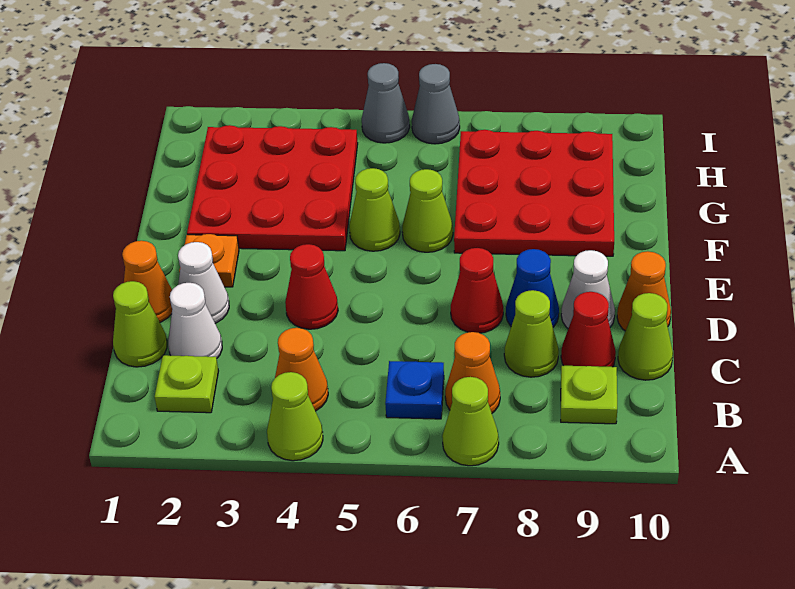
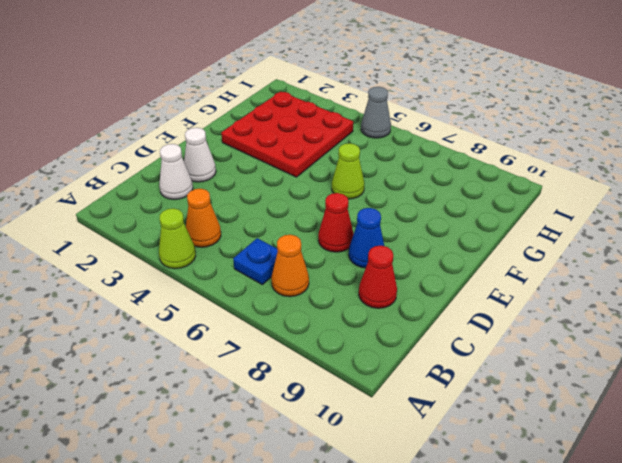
none -> lime cone A7 level 1
none -> lime plate B2 level 1
none -> lime plate B9 level 1

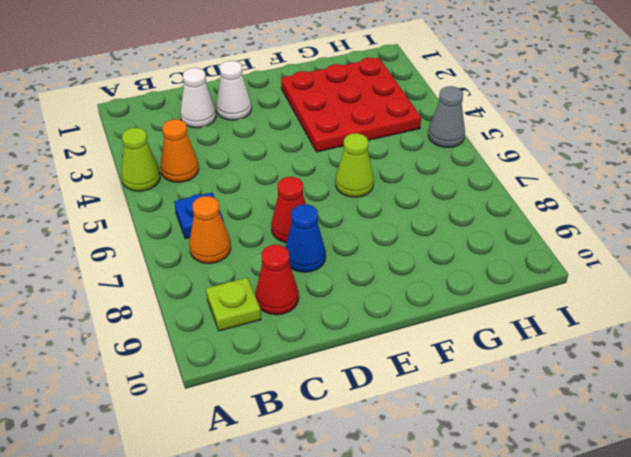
none -> lime cone A7 level 1
none -> lime plate B2 level 1
none -> lime cone C1 level 1

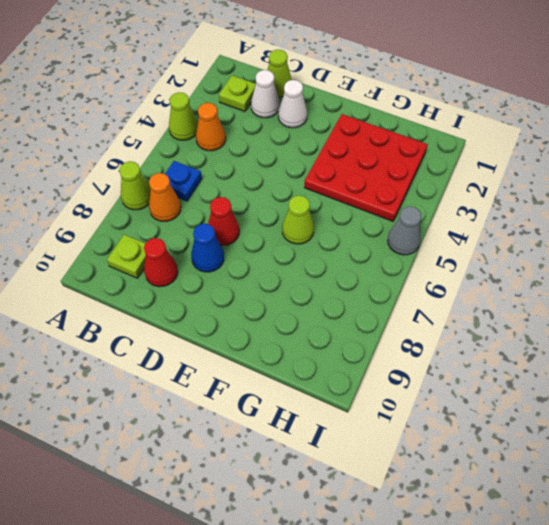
none -> lime cone C8 level 1
none -> lime cone C10 level 1
none -> orange cone D1 level 1

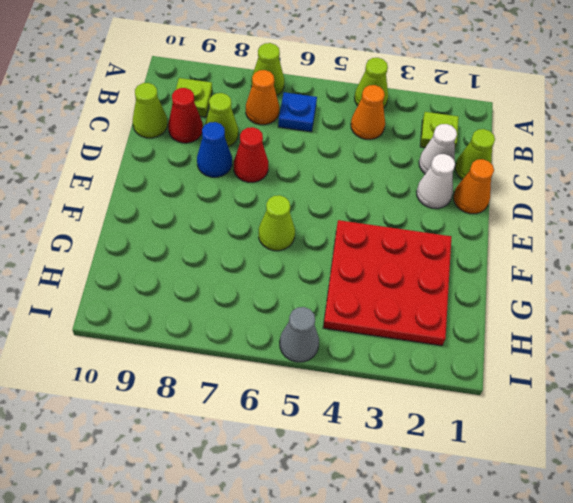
none -> red cone D4 level 1
none -> white cone D9 level 1
none -> orange cone D10 level 1

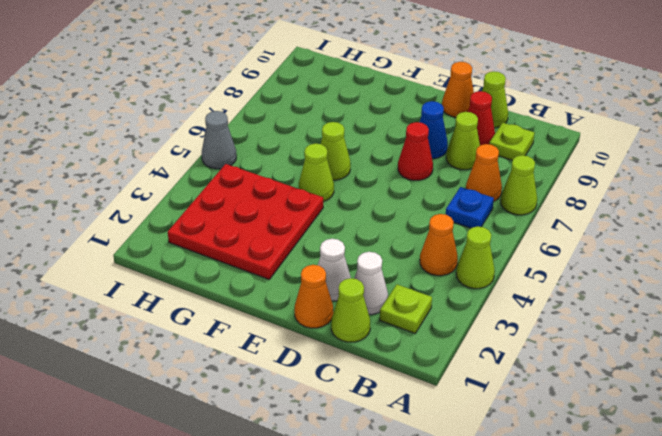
none -> red cone D4 level 1
none -> white cone D9 level 1
none -> orange plate E2 level 1

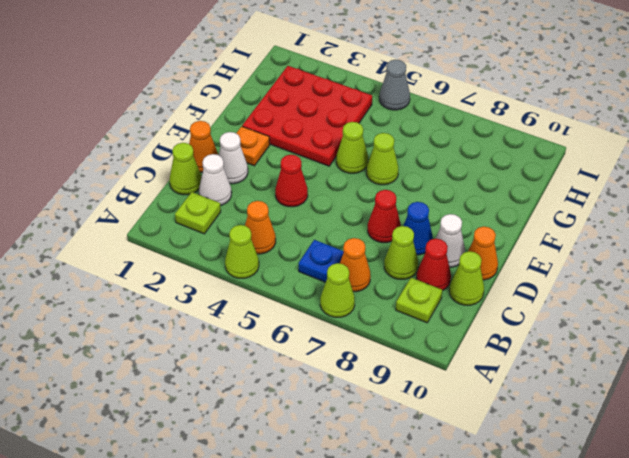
none -> red plate F7:H9 level 1
none -> grey cone I6 level 1

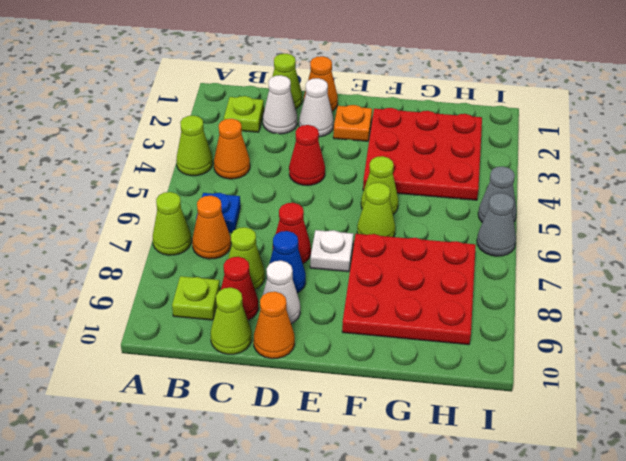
white plate E7 level 1 -> none

